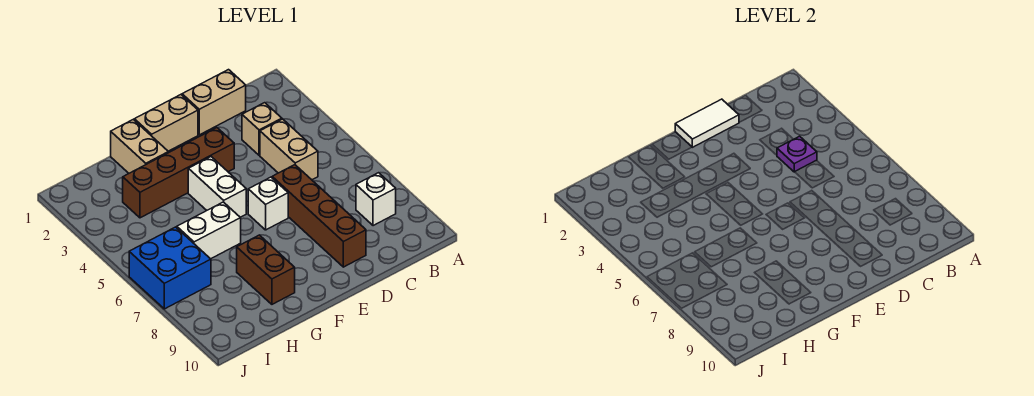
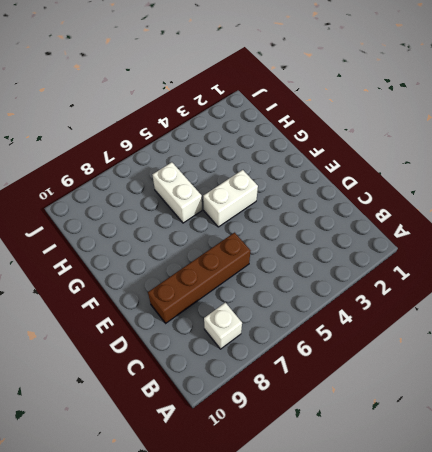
none -> tan brick C1:D1 level 1
none -> tan brick C3 level 1
none -> tan brick C4:C5 level 1

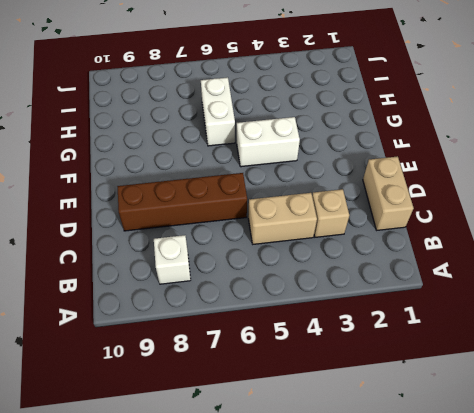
none -> tan brick E1:F1 level 1
none -> brown brick E3:H3 level 1
none -> white brick E6 level 1

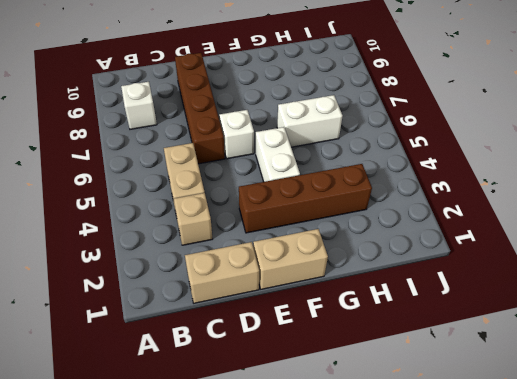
none -> tan brick G1:G2 level 1
none -> brown brick G8:G9 level 1
none -> blue brick I6:J7 level 1

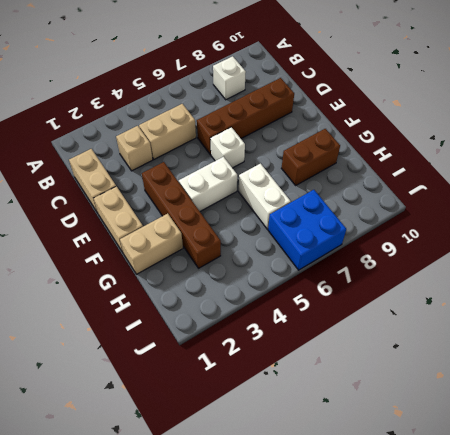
none -> purple plate C4 level 2
none -> white tile D1:E1 level 2

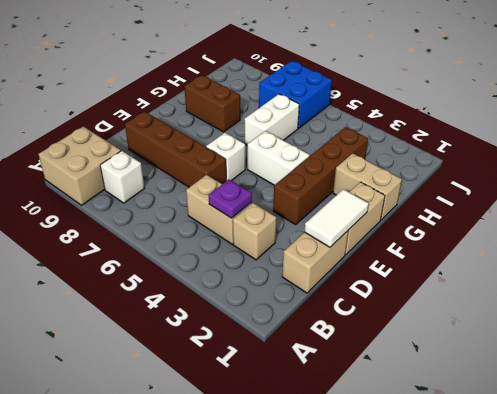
tan brick A9:B10 level 1 -> none

